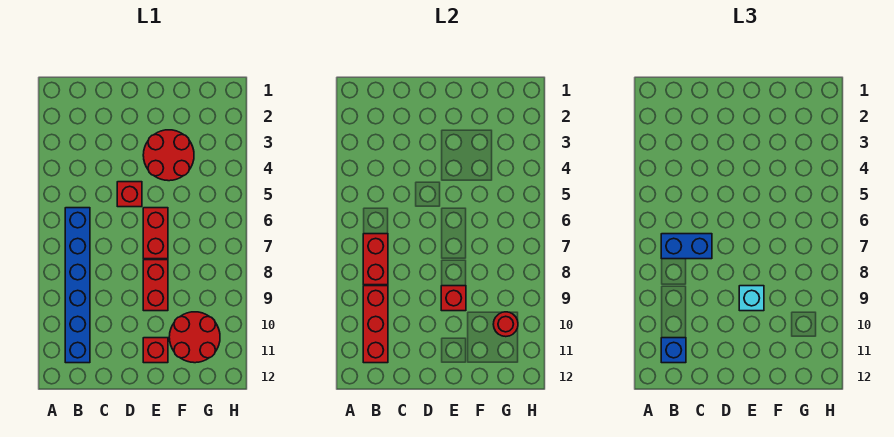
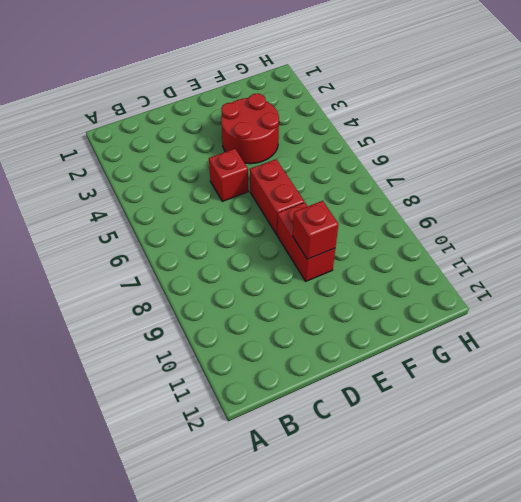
none -> blue brick B6:B11 level 1
none -> red brick E11 level 1
none -> red round brick F10:G11 level 1

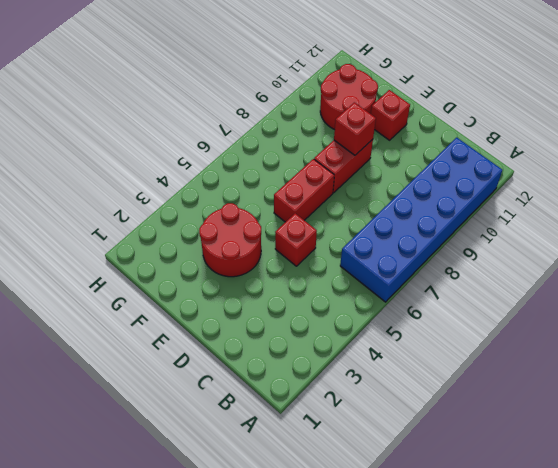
blue brick A6:B11 level 1 -> blue brick B6:B11 level 1
none -> red brick B7:B8 level 2
none -> red brick B9:B11 level 2
none -> red round brick G10 level 2

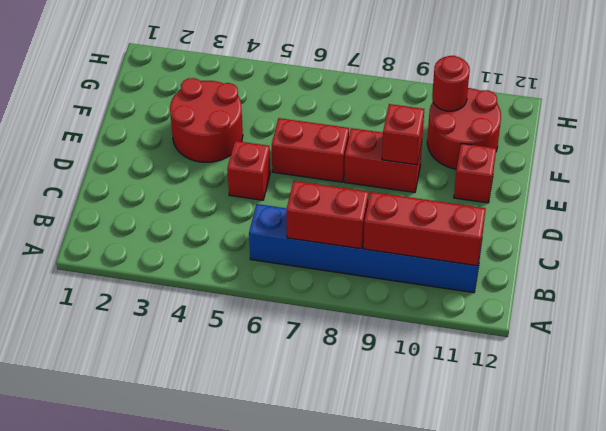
none -> blue brick B7:C7 level 3
none -> blue brick B11 level 3
none -> cyan brick E9 level 3

